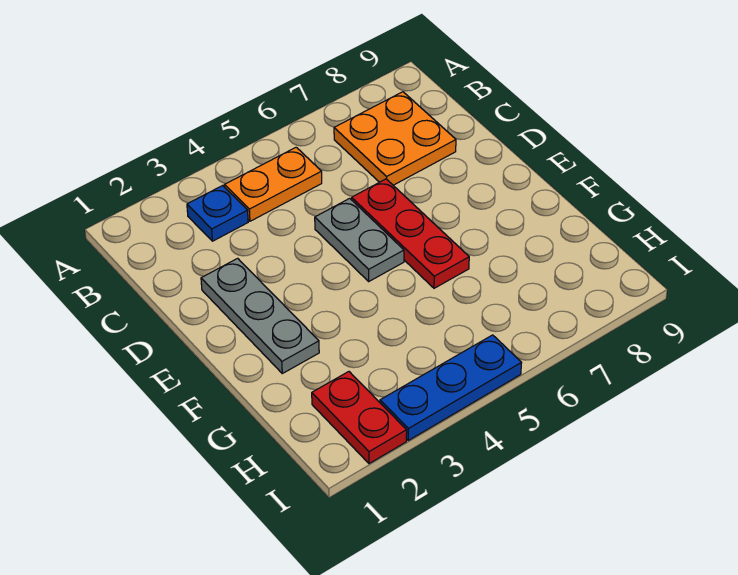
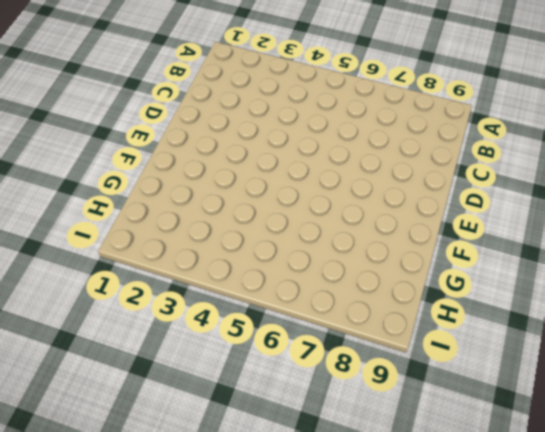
none -> blue plate B3 level 1
none -> orange plate B4:B5 level 1

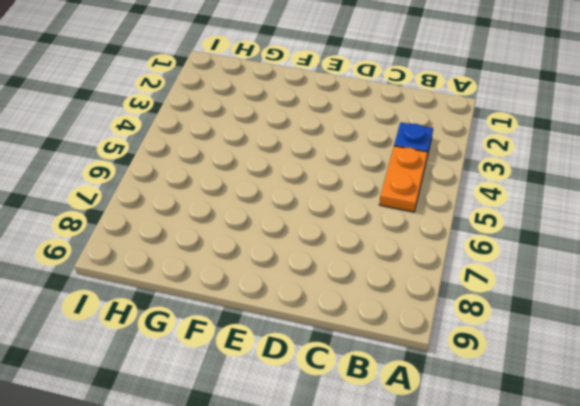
none -> orange plate B7:C8 level 1
none -> grey plate D2:F2 level 1

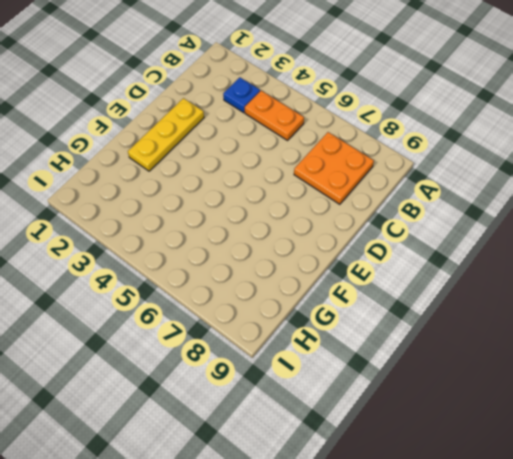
yellow plate D2:F2 level 1 -> grey plate D2:F2 level 1
none -> grey plate D5:E5 level 1
none -> red plate D6:F6 level 1

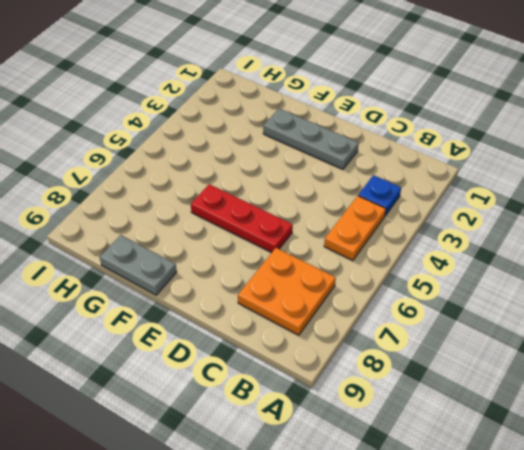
grey plate F9:G9 level 1 -> grey plate D5:E5 level 1
none -> red plate H2:I2 level 1
none -> blue plate I3:I5 level 1

